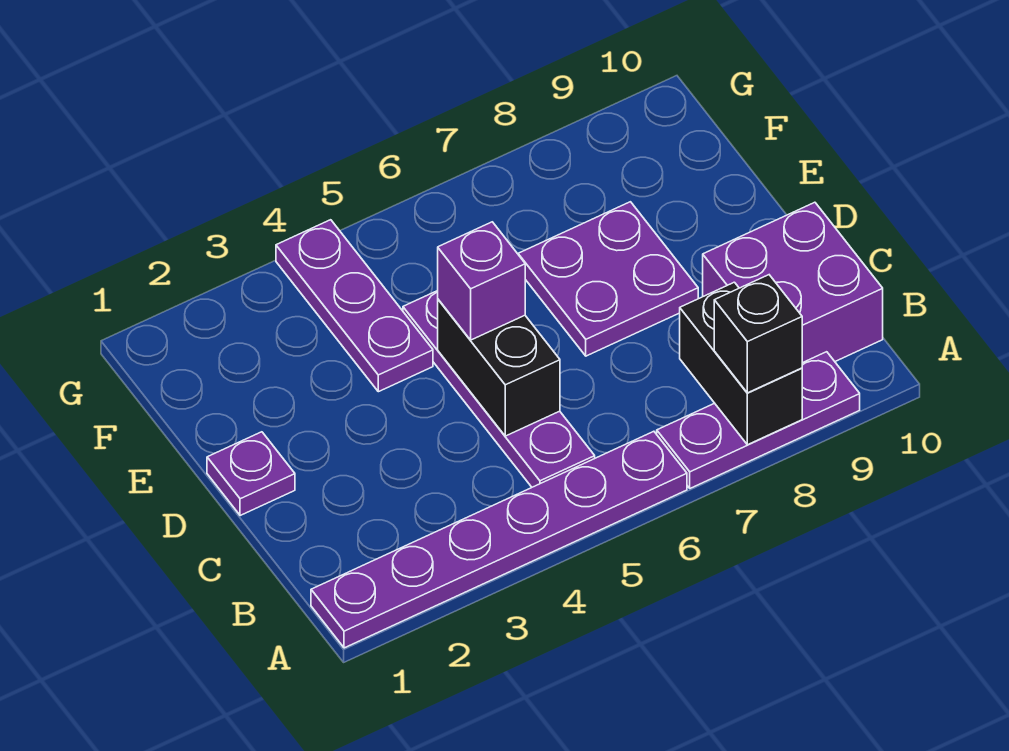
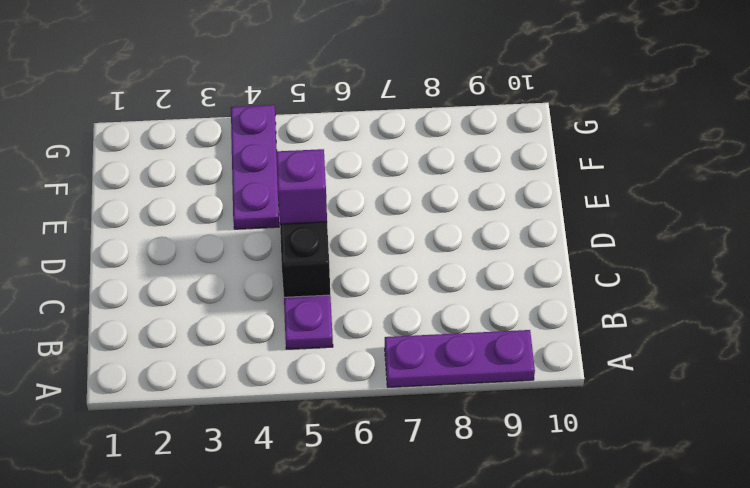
none -> purple plate A1:A6 level 1
none -> purple brick B9:C10 level 1

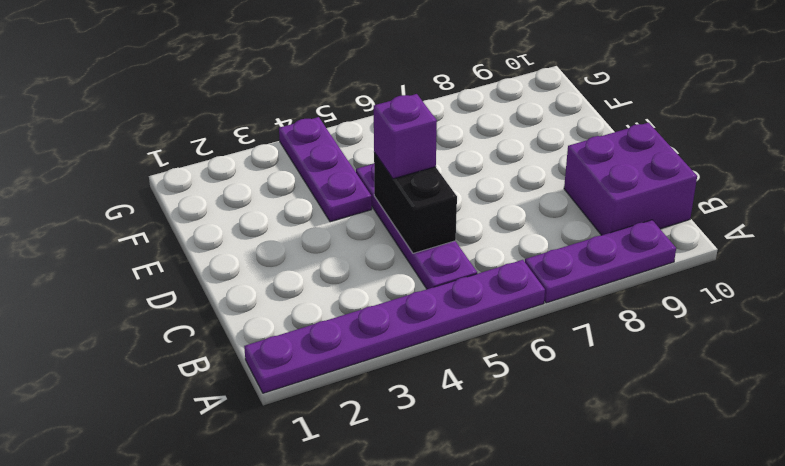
none -> purple plate D1 level 1
none -> purple plate D7:E8 level 1

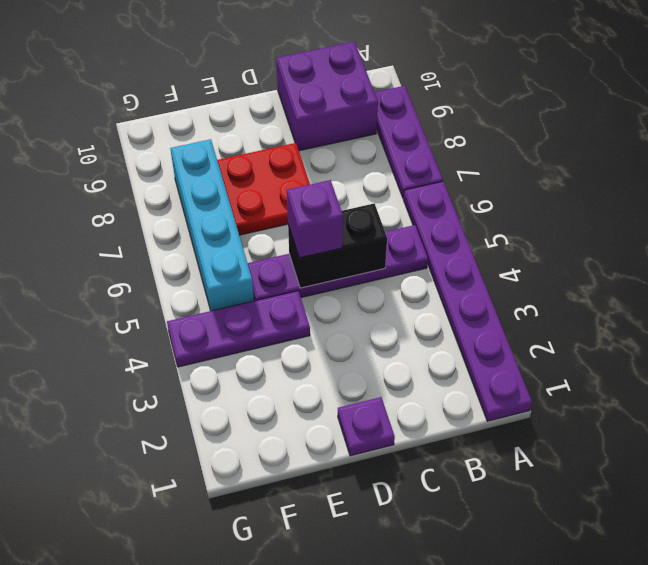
red plate D7:E8 level 1 -> purple plate D7:E8 level 1
cyan brick F5:F8 level 1 -> none
none -> black brick A8:B8 level 2
none -> black brick A8 level 3

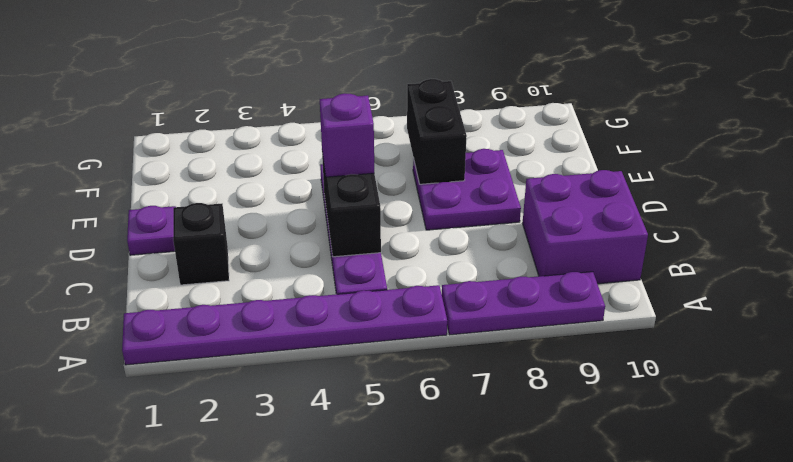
black brick C2 level 1 -> black brick A8 level 3
black brick E7:F7 level 2 -> black brick A8:B8 level 2
none -> purple plate E4:G4 level 1

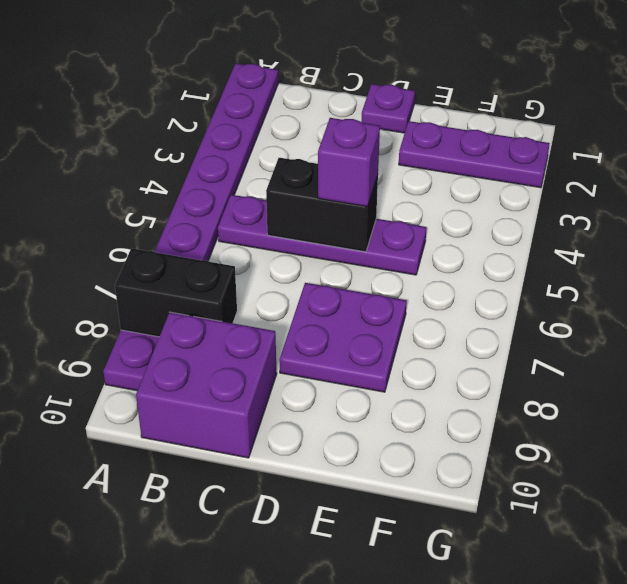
purple plate E2:G2 level 1 -> purple plate E4:G4 level 1
none -> black brick A8 level 3

